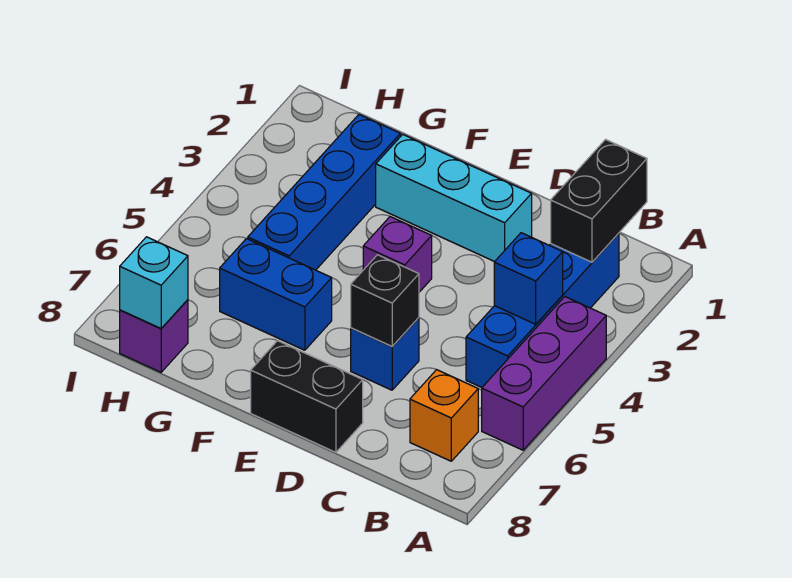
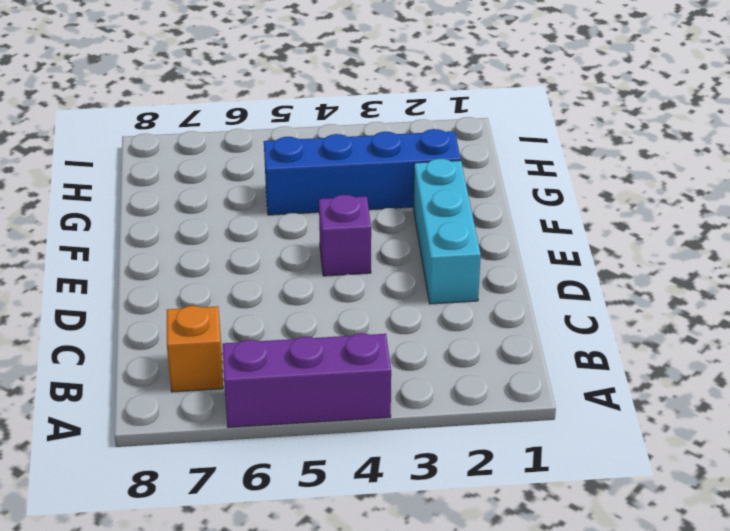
none -> blue brick B2:B5 level 1
none -> blue brick D6 level 1
none -> black brick D8:E8 level 1

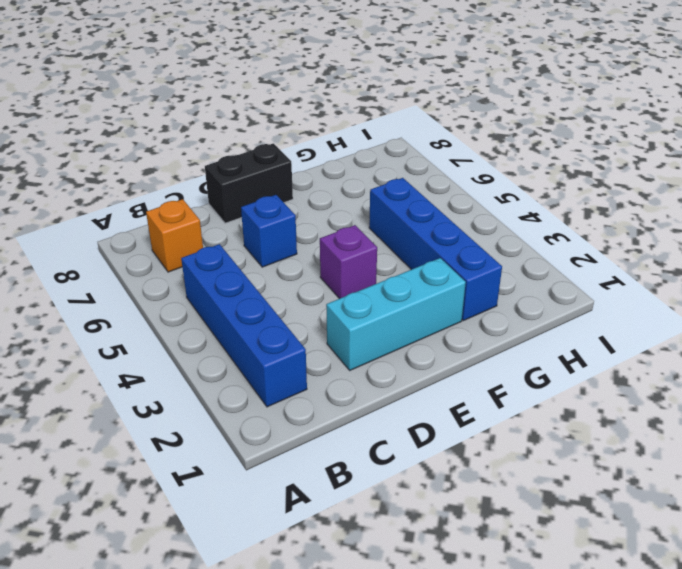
none -> purple brick A4:A6 level 1
none -> blue brick F6:G6 level 1
none -> purple brick H8 level 1

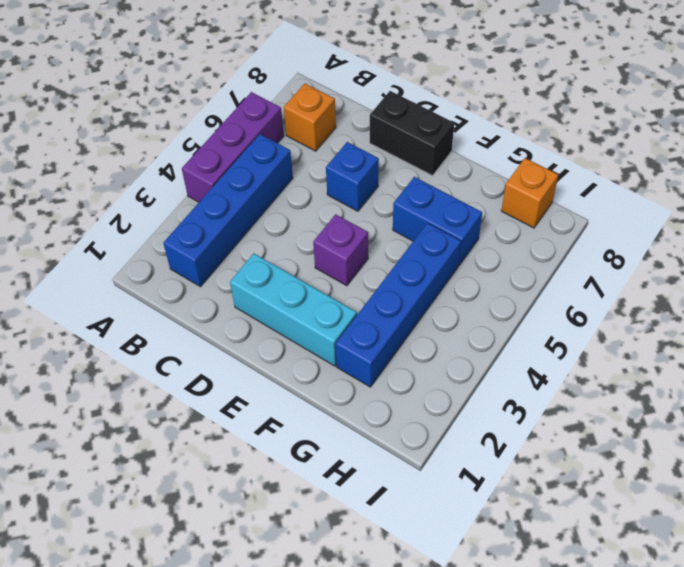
orange brick H8 level 1 -> purple brick H8 level 1
none -> black brick B1:B2 level 2
none -> blue brick B4 level 2
none -> black brick D6 level 2

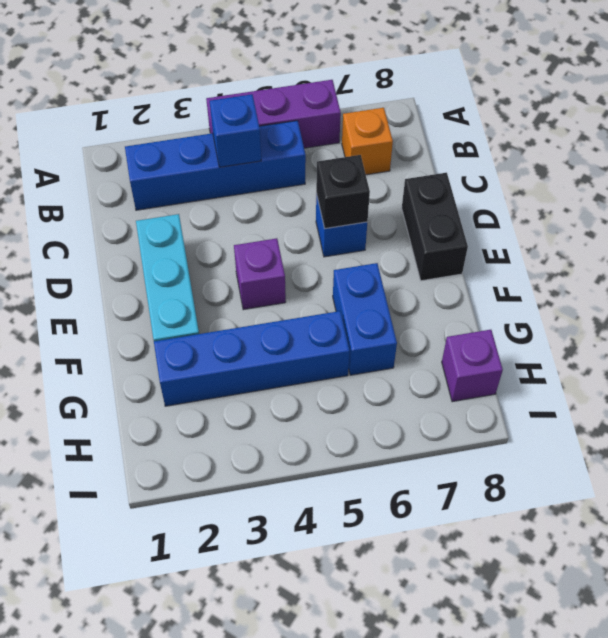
none -> black brick B1:B2 level 2
none -> cyan brick H8 level 2

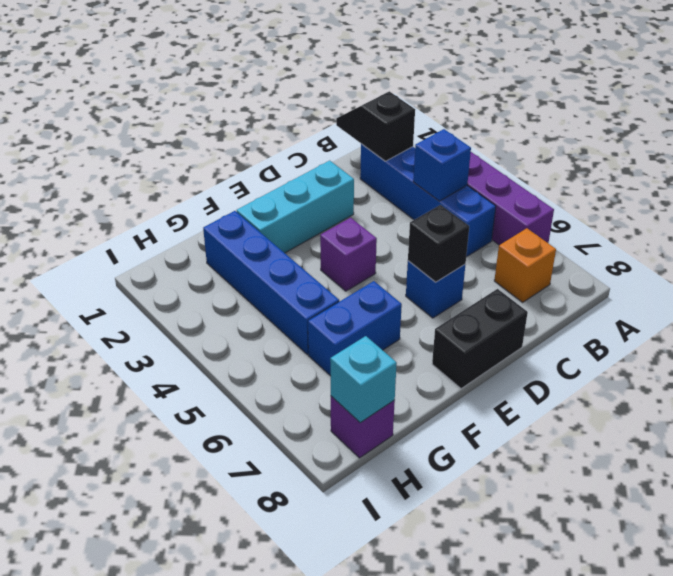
black slope B1:B2 level 2 top 2 -> black brick B1:B2 level 2

